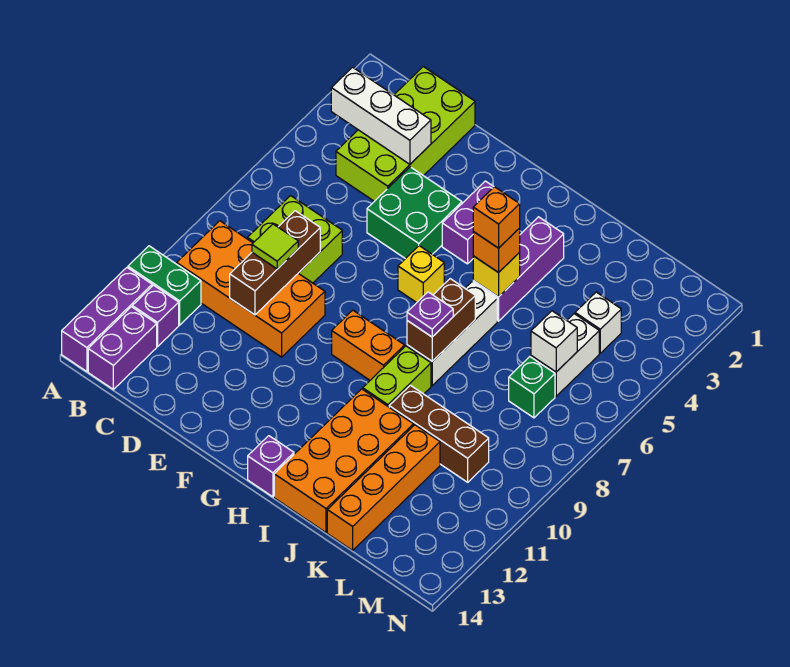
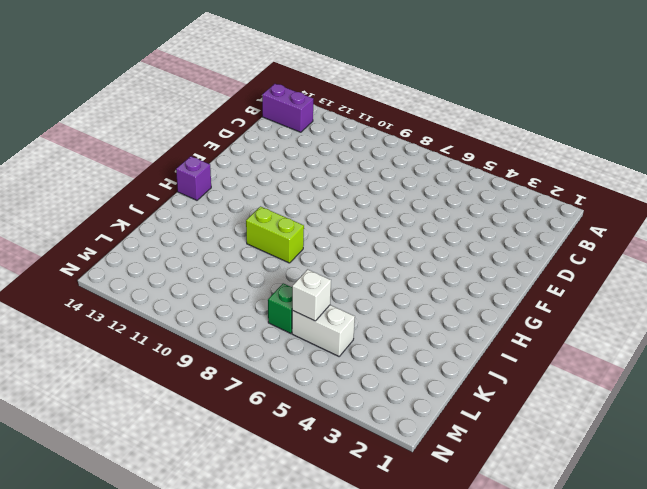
none -> green brick A11:B11 level 1
none -> purple brick A12:A14 level 1
none -> orange brick B9:E10 level 1
none -> purple brick B12 level 1

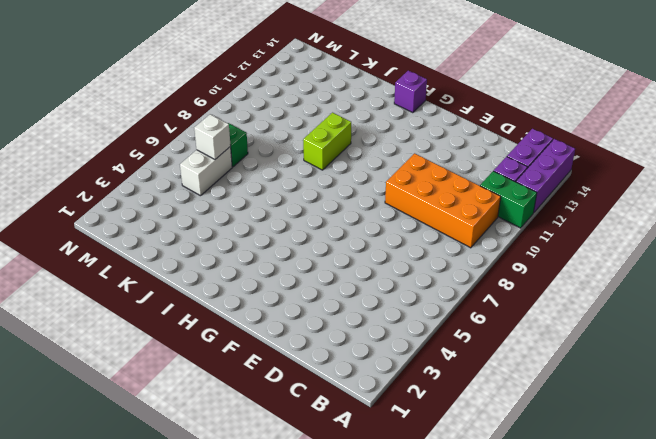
none -> lime brick C1:D4 level 1
none -> lime brick C7:D8 level 1
none -> green brick E4:F5 level 1
none -> purple brick G3:G4 level 1

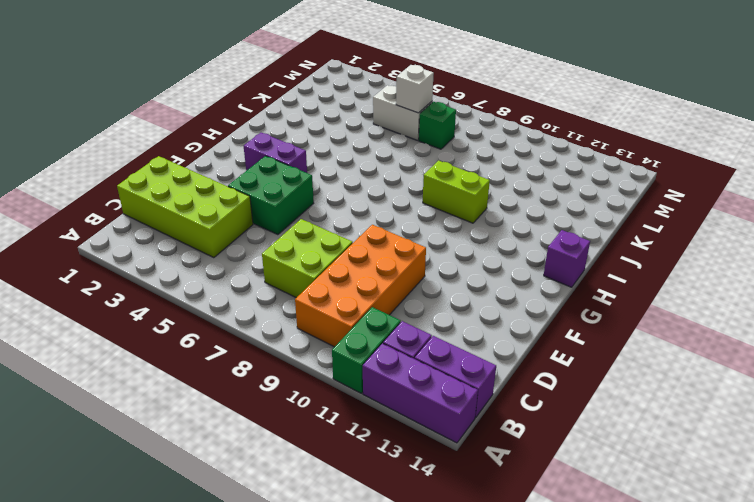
none -> yellow brick G6 level 1
none -> orange brick G9:H9 level 1
none -> purple brick I3:I5 level 1
none -> white brick I6:I8 level 1

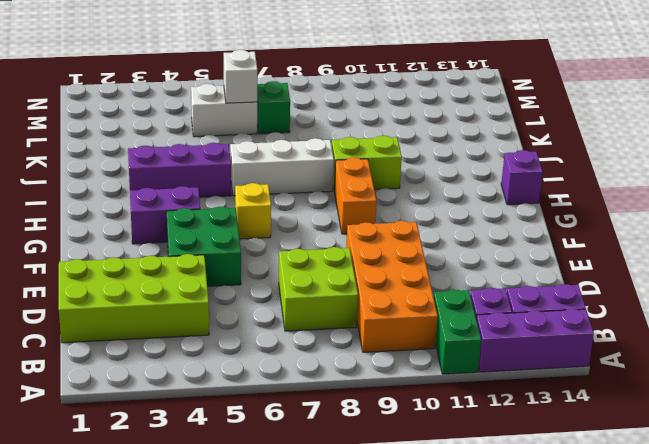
none -> orange brick I11:J14 level 1
none -> brown brick J10:L10 level 1
none -> orange brick K11:K14 level 1
none -> white brick L4 level 1

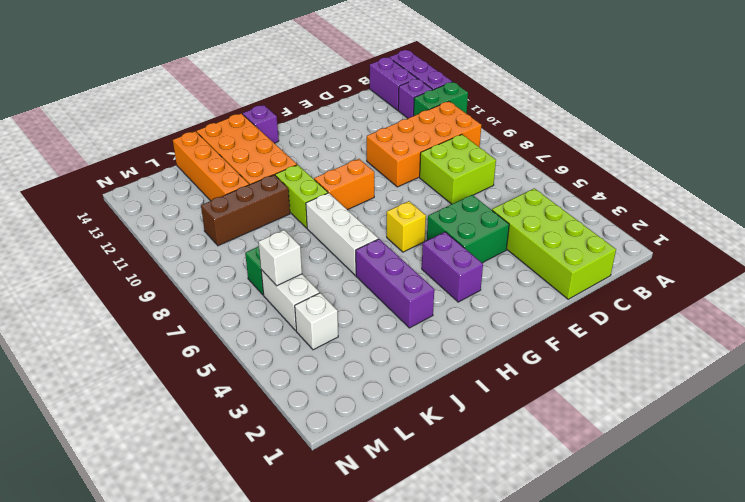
none -> white brick B3:D3 level 2
none -> brown brick D8:D10 level 2
none -> yellow brick I5 level 2
none -> brown brick I7:I8 level 2

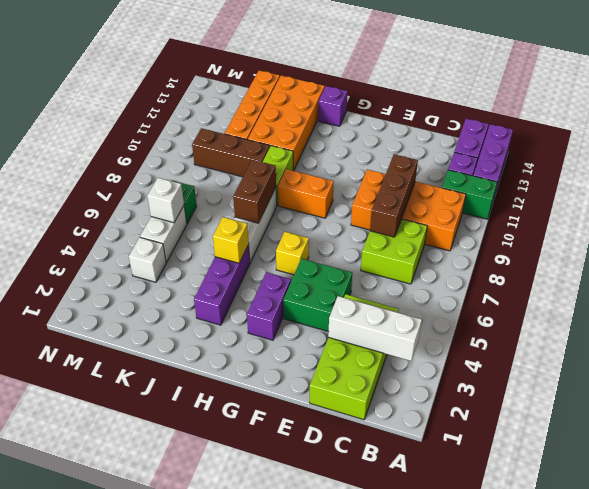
none -> lime tile D9 level 3
none -> orange brick I5 level 3
none -> purple plate I8 level 3
none -> orange brick I5 level 4

